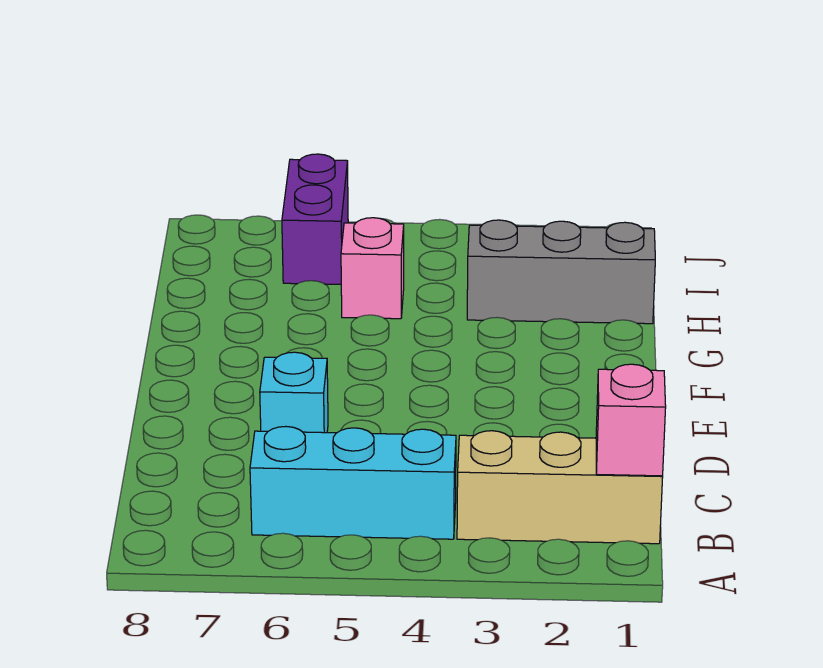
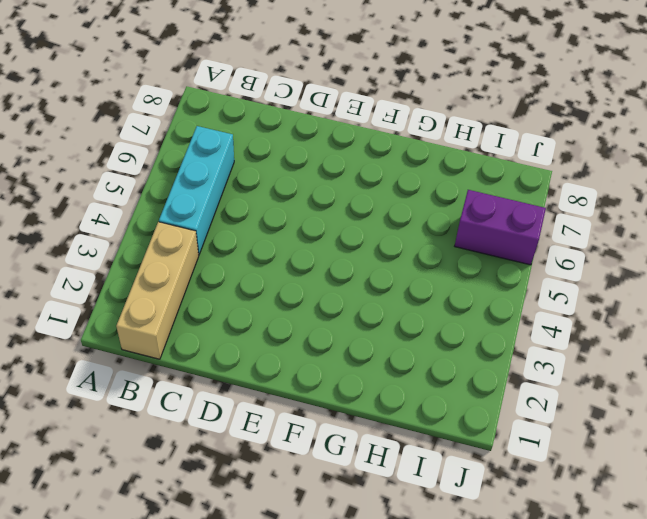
none -> cyan brick D6 level 1
none -> grey brick H1:H3 level 1

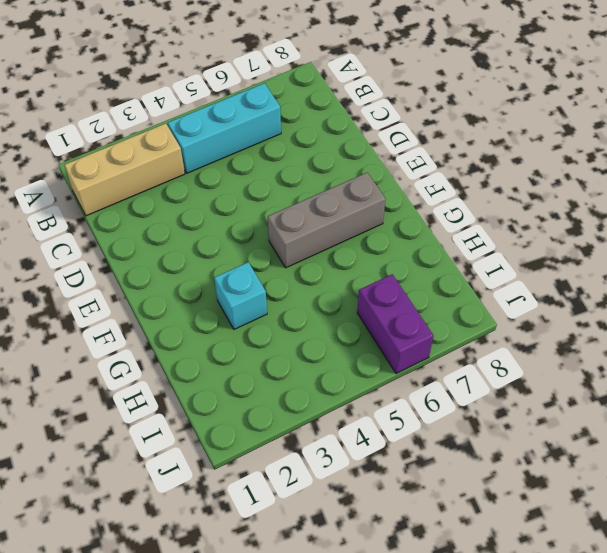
grey brick F5:F7 level 1 -> grey brick H1:H3 level 1
cyan brick G3 level 1 -> cyan brick D6 level 1
none -> pink brick H5 level 1
none -> pink brick B1 level 2

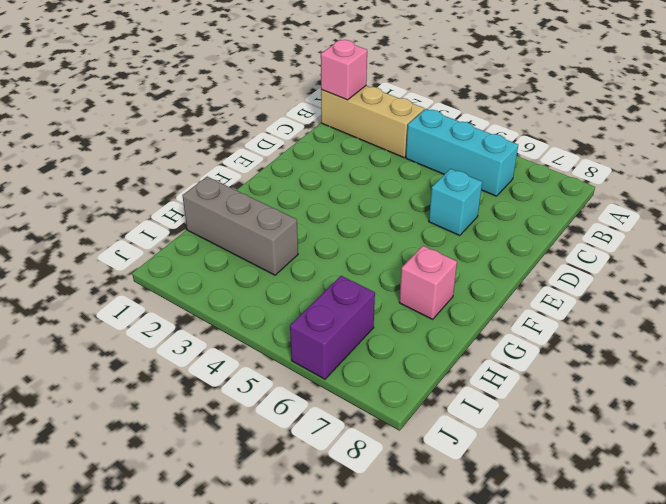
pink brick G7 level 1 -> pink brick H5 level 1

